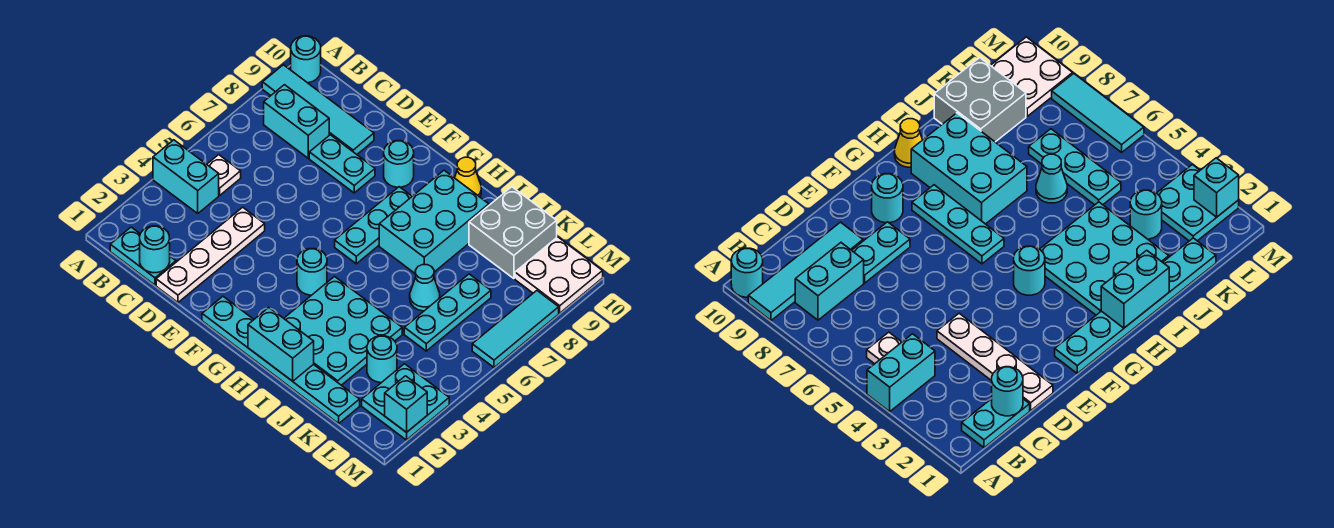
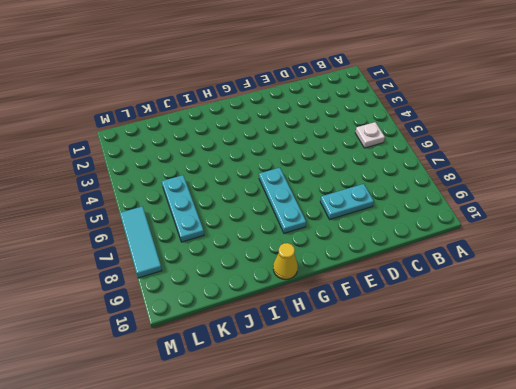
none -> cyan brick A4:B4 level 1
none -> cyan tile A9:D9 level 1
none -> cyan round brick A10 level 1

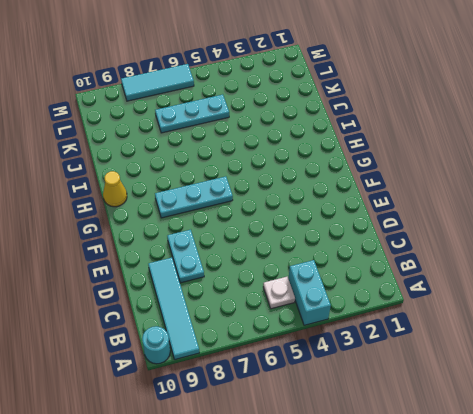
none -> cyan plate B1:C1 level 1
none -> cyan brick B8:C8 level 1
none -> white plate D1:D4 level 1

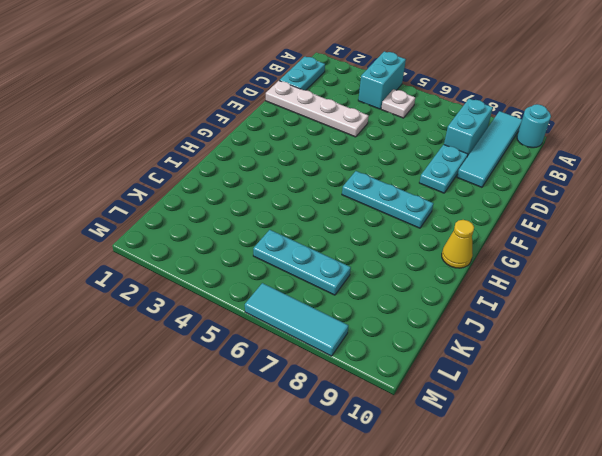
none -> cyan plate F1:K1 level 1
none -> cyan round brick F9 level 1
none -> cyan round brick G4 level 1

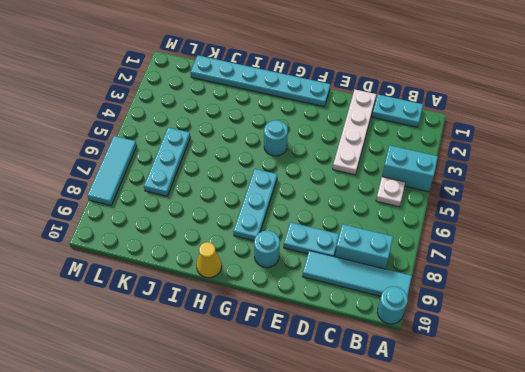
none -> cyan plate H2:J4 level 1
none -> cyan brick H7:I9 level 1
none -> cyan cone J6 level 1

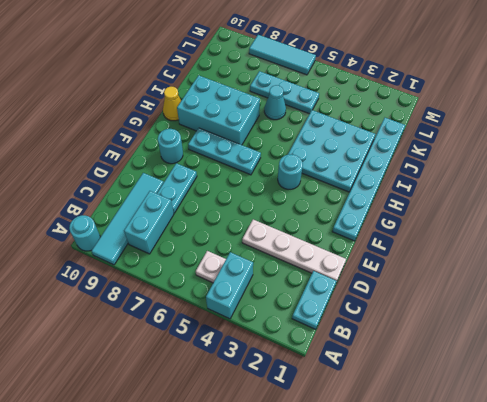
none -> grey brick J9:K10 level 1
none -> cyan round brick K3 level 1
none -> cyan plate L2:M3 level 1

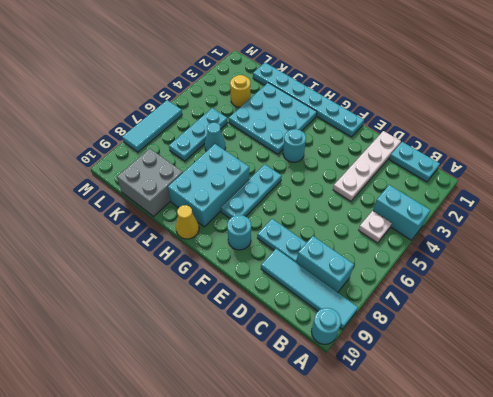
yellow round brick K3 level 1 -> cyan round brick K3 level 1
none -> cyan plate L2:M3 level 1
none -> white plate L9:M10 level 1
none -> cyan round brick C1 level 2

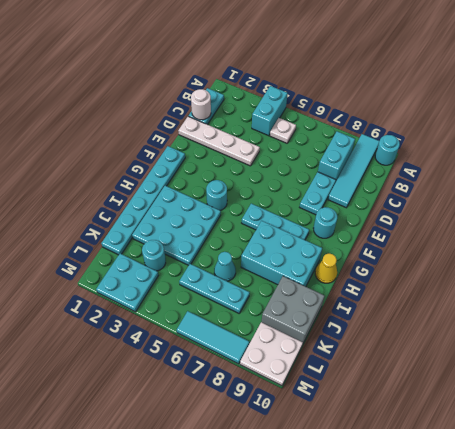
white round brick C1 level 2 -> cyan round brick C1 level 2
none -> cyan brick H1:I1 level 2
none -> cyan brick M2 level 2

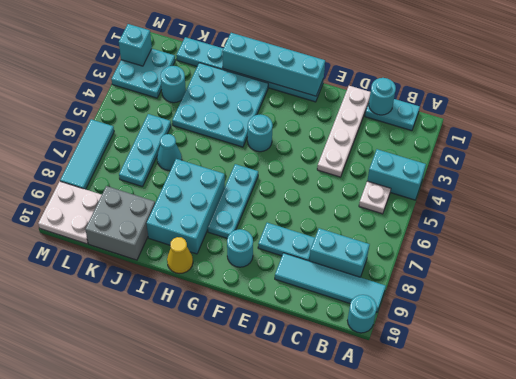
cyan brick F1:I1 level 2 -> cyan brick H1:I1 level 2

